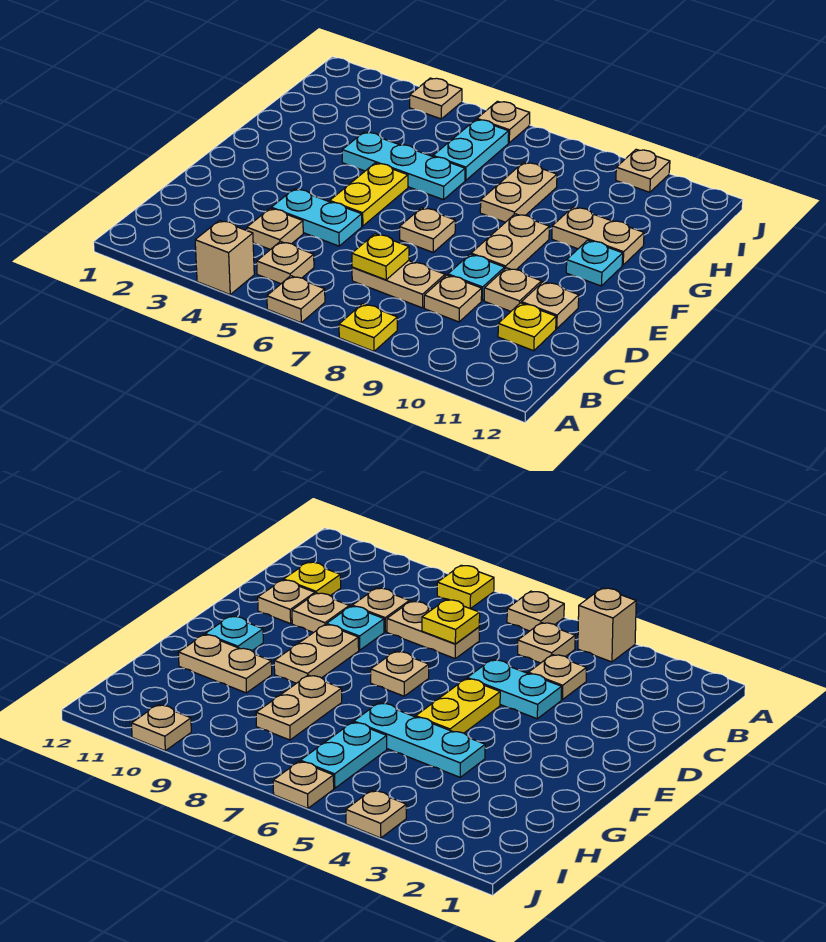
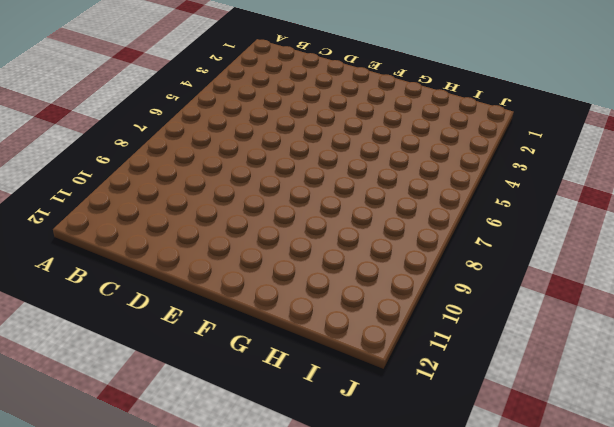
none -> tan brick A4 level 1
none -> tan plate A6 level 1
none -> yellow plate A8 level 1

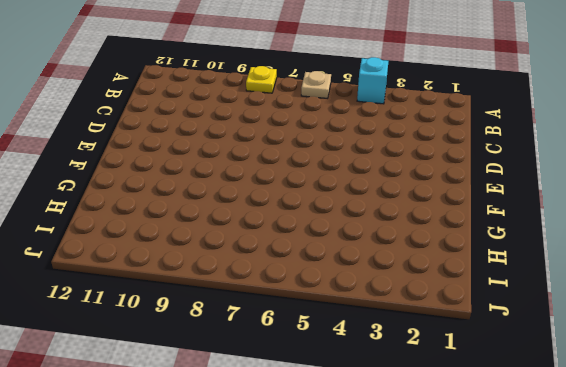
cyan brick A4 level 1 -> tan brick A4 level 1
none -> tan plate B5 level 1
none -> tan plate C4 level 1
none -> tan plate C7:C8 level 1

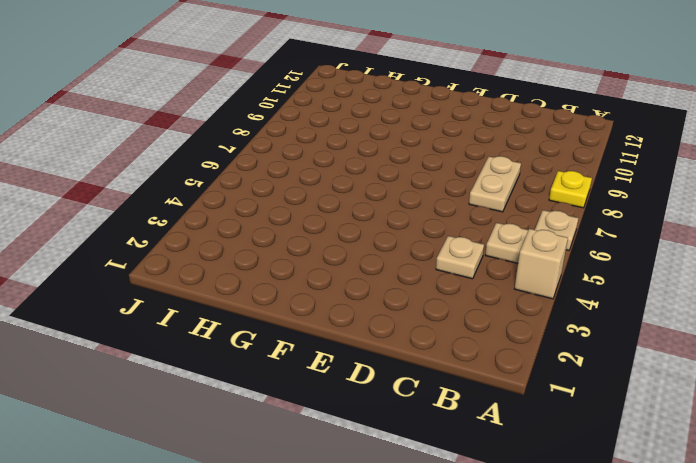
none -> tan plate C9 level 1
none -> yellow plate C11 level 1
none -> cyan plate D4:D5 level 1

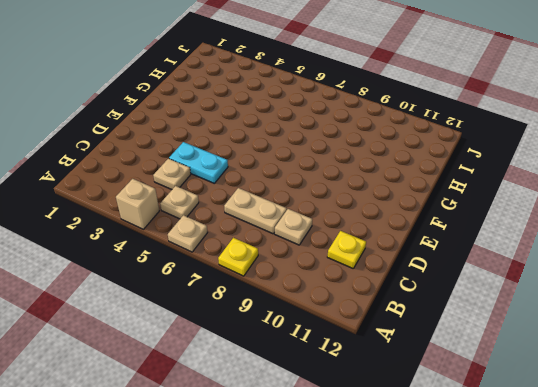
none -> cyan plate D9 level 1
none -> tan plate D10 level 1
none -> tan plate D11 level 1

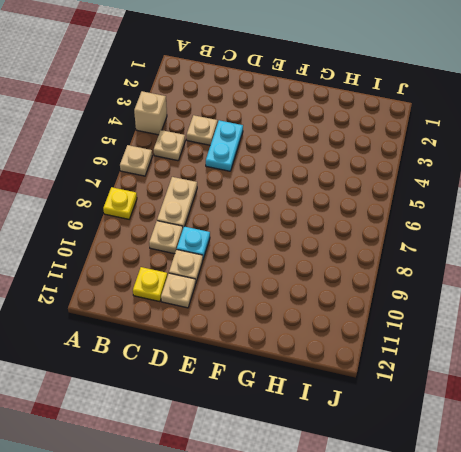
none -> yellow plate E5:F5 level 1
none -> tan plate E7 level 1
none -> tan plate E9:F9 level 1

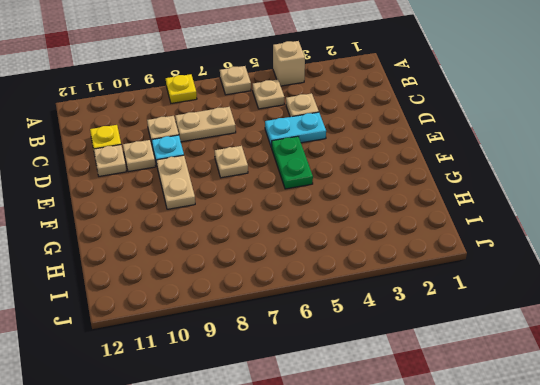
green plate E5:F5 level 1 -> yellow plate E5:F5 level 1
none -> cyan plate F11 level 1
none -> cyan plate G4:G6 level 1
none -> tan plate G8:H8 level 1

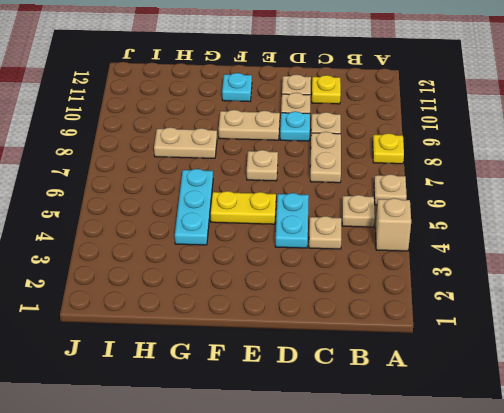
none -> tan plate G10:G11 level 1
none -> cyan plate H6:I6 level 1
none -> tan plate J4 level 1

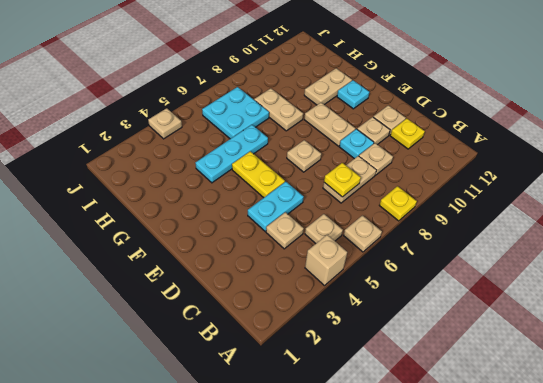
cyan plate H6:I7 level 1 -> cyan plate H6:I6 level 1
none -> tan plate J6 level 1
none -> tan plate J10 level 1

